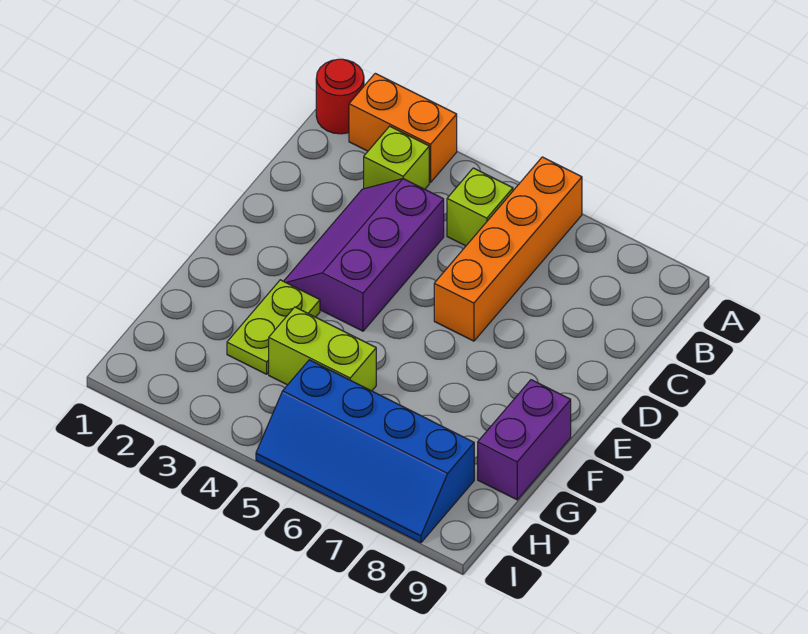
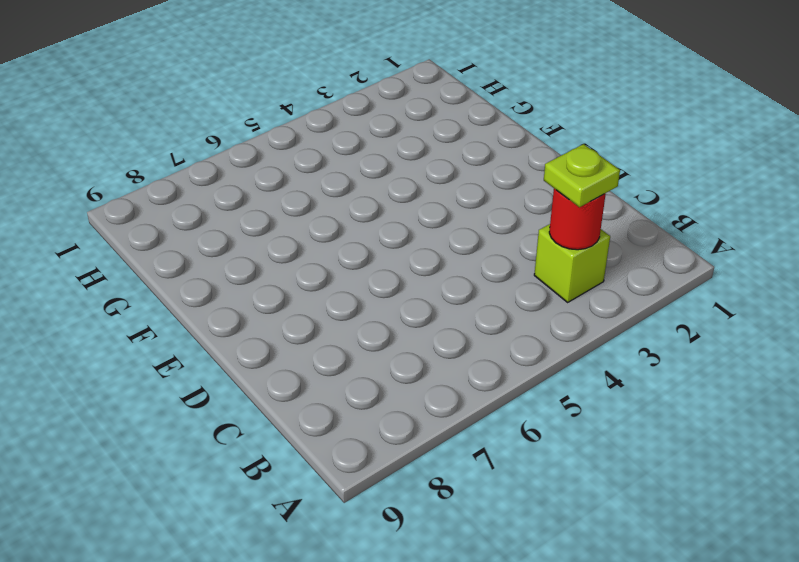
red round brick B3 level 2 -> red round brick A1 level 1
lime plate B3 level 3 -> none
none -> orange brick A2:A3 level 1
none -> orange brick A6:D6 level 1

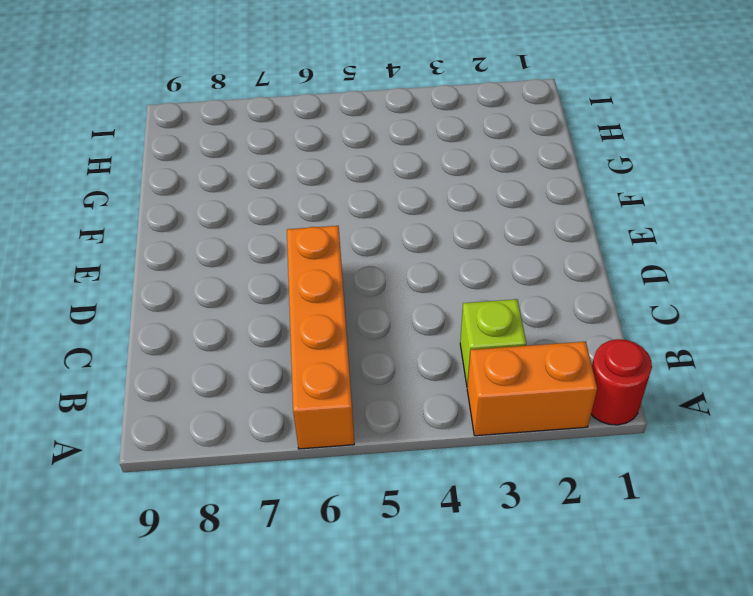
none -> lime brick B5 level 1
none -> purple slope C3:E4 level 1 top 4

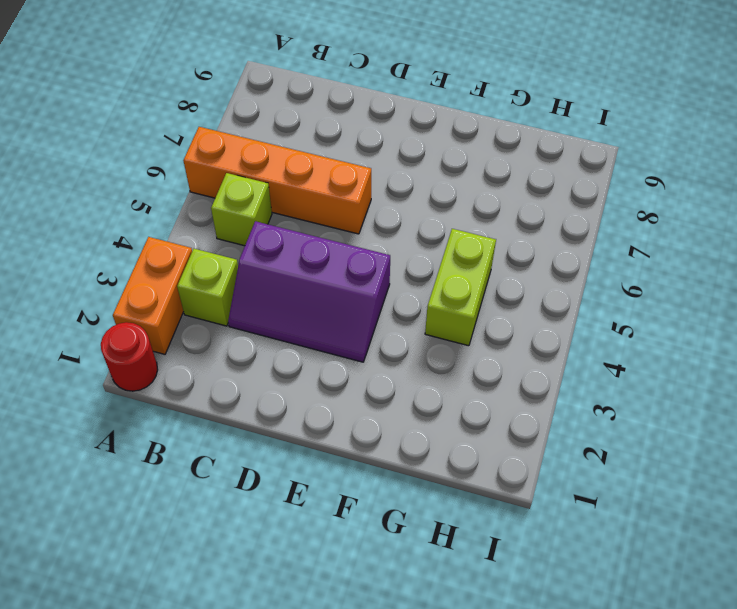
none -> lime plate F3:G3 level 1
none -> purple brick F9:G9 level 1

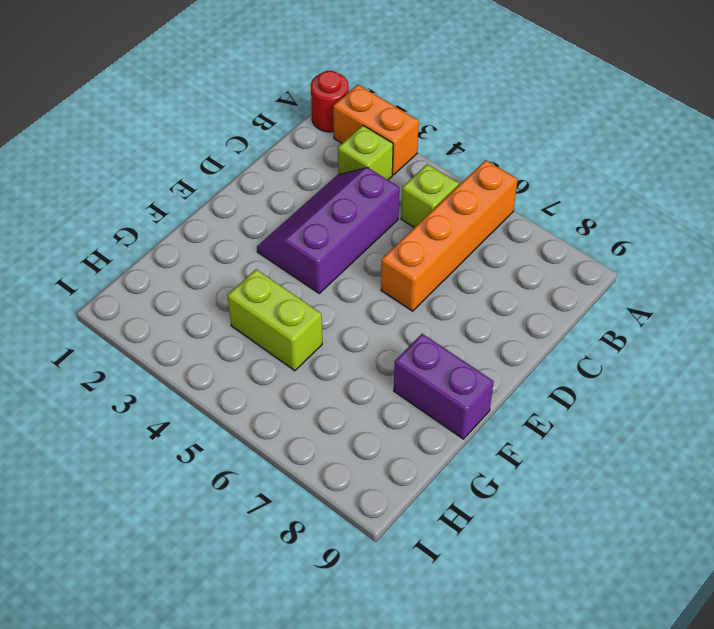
purple brick F8:F9 level 1 -> purple brick F9:G9 level 1
none -> lime plate F3:G3 level 1
none -> blue slope H5:I8 level 1 top H

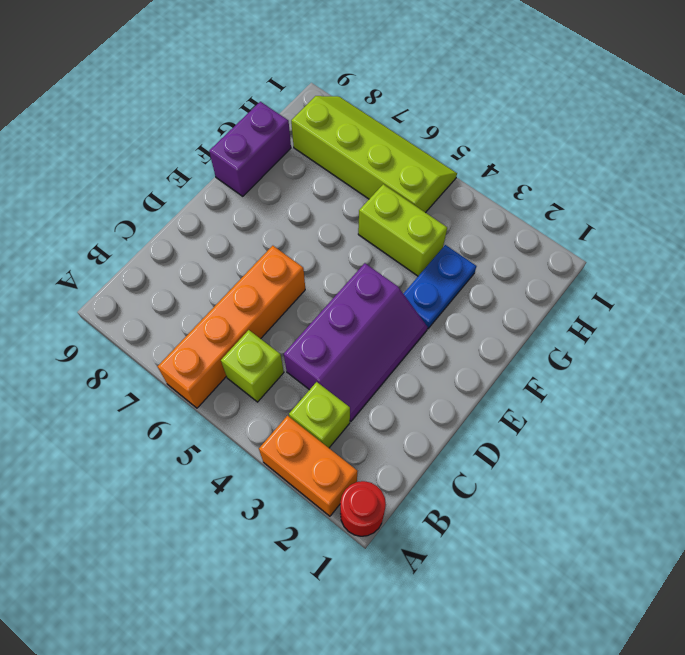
blue plate F3:G3 level 1 -> lime plate F3:G3 level 1
lime slope H5:I8 level 1 top H -> blue slope H5:I8 level 1 top H

